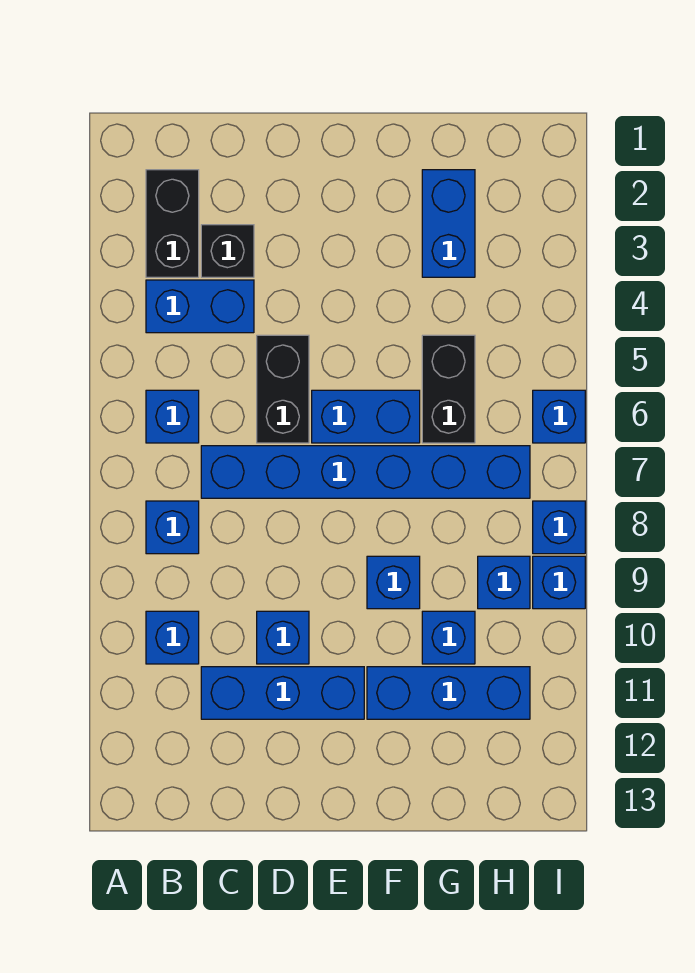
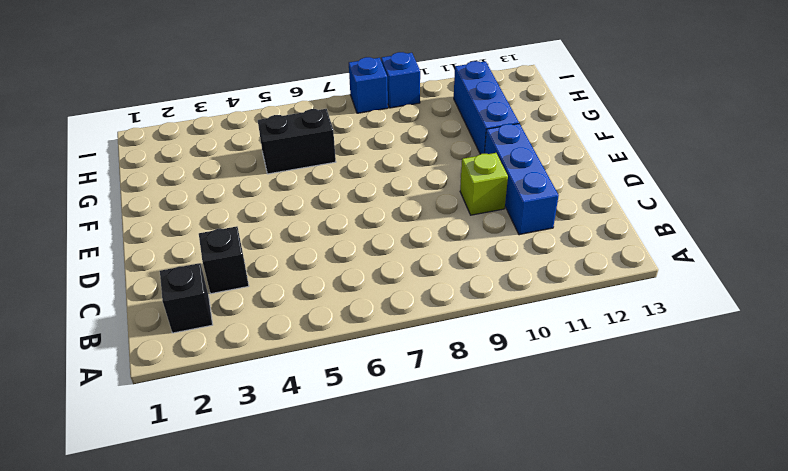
black brick B2 level 1 -> black brick B2:B3 level 1
lime brick D10 level 1 -> blue brick D10 level 1
none -> blue brick B4:C4 level 1
none -> blue brick B6 level 1
none -> blue brick B8 level 1

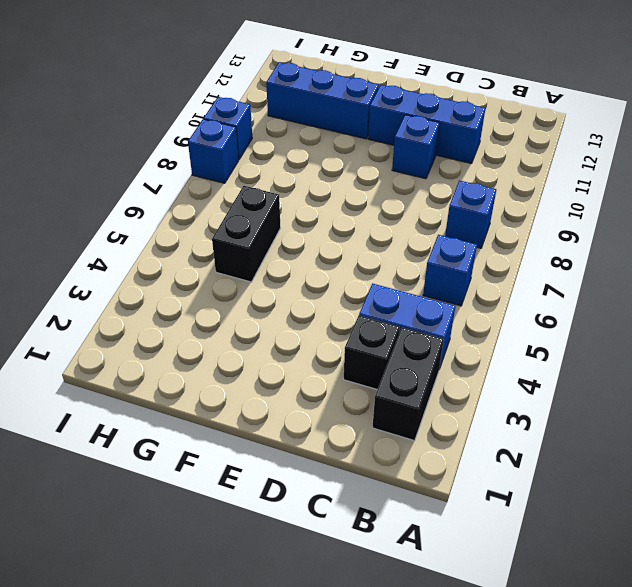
none -> blue brick B10 level 1
none -> blue brick C7:H7 level 1
none -> black brick D5:D6 level 1

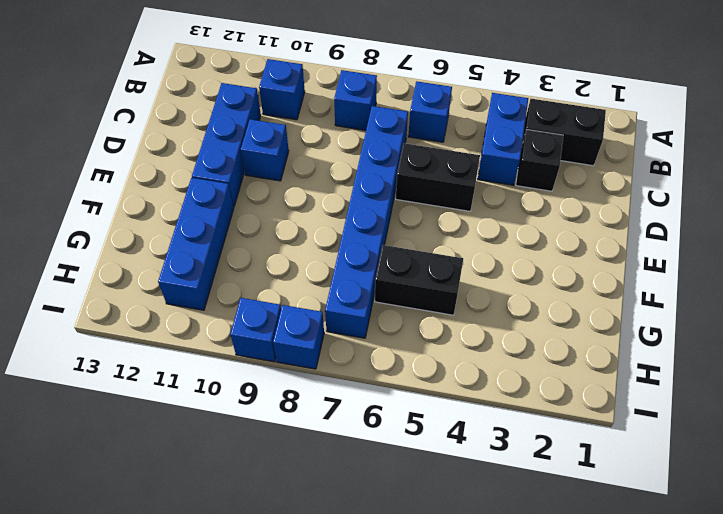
none -> blue brick E6:F6 level 1
none -> blue brick F9 level 1
none -> blue brick G2:G3 level 1

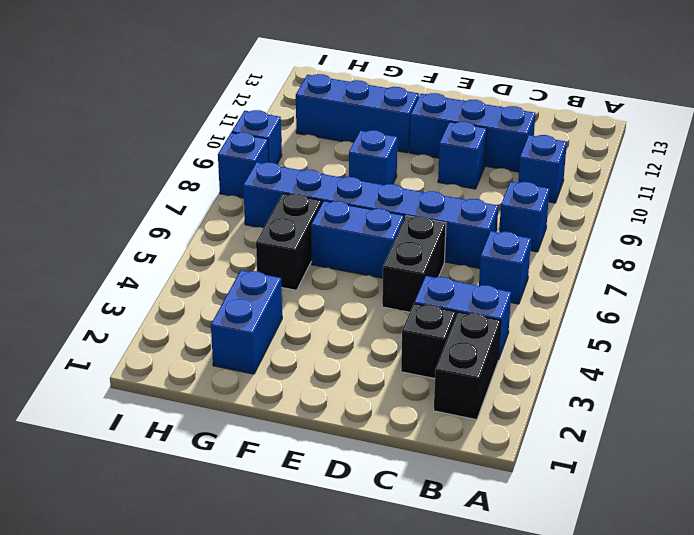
none -> blue brick G10 level 1
none -> blue brick H9 level 1
none -> blue brick I6 level 1

